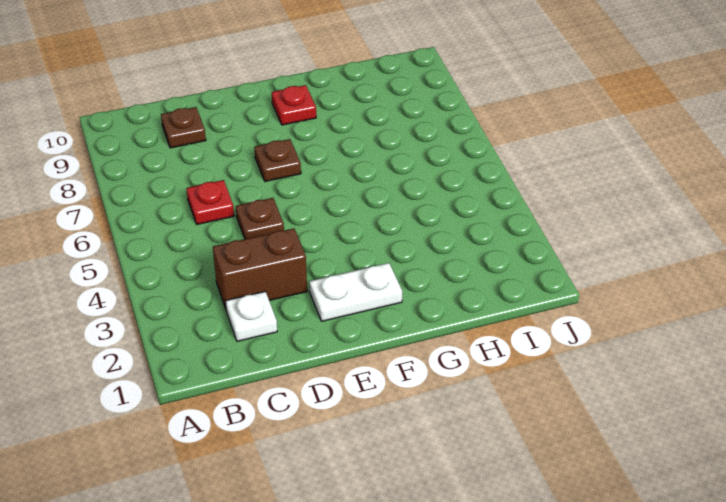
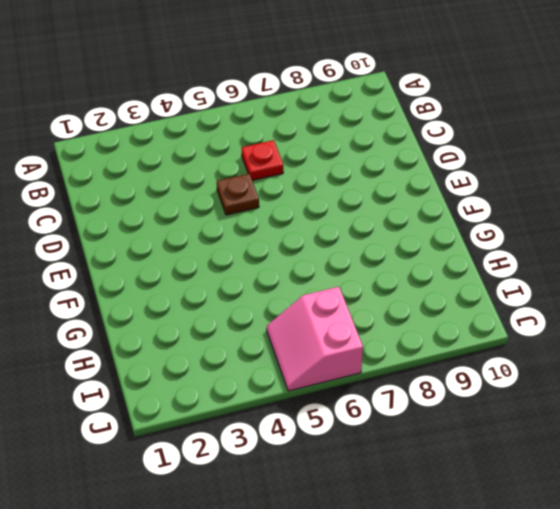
pink slope I5:J6 level 1 top 6 -> none
none -> white plate C2 level 1
none -> brown brick C3:D3 level 1

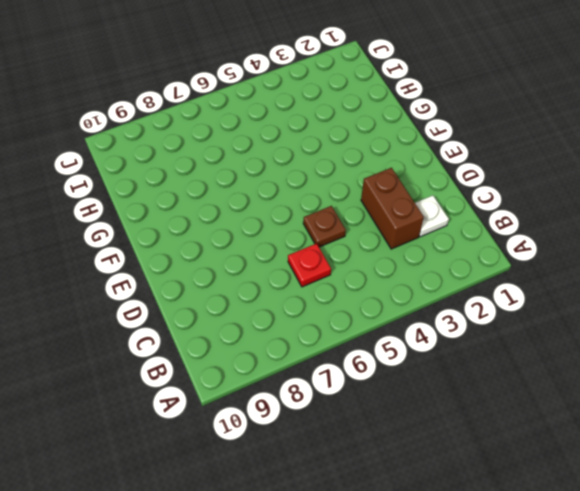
none -> brown plate C9 level 1
none -> white plate E2:F2 level 1

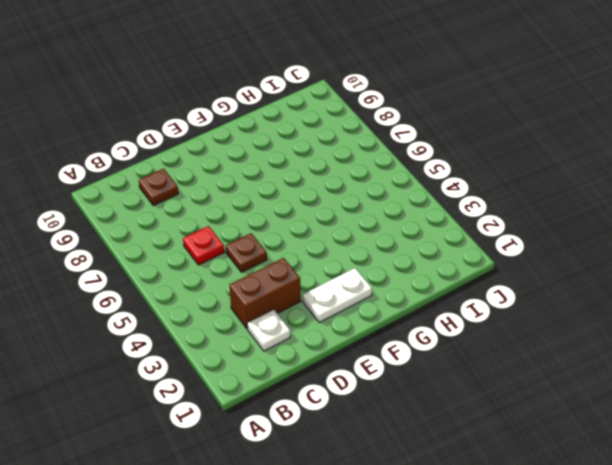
none -> brown plate E7 level 1
none -> red plate F9 level 1

